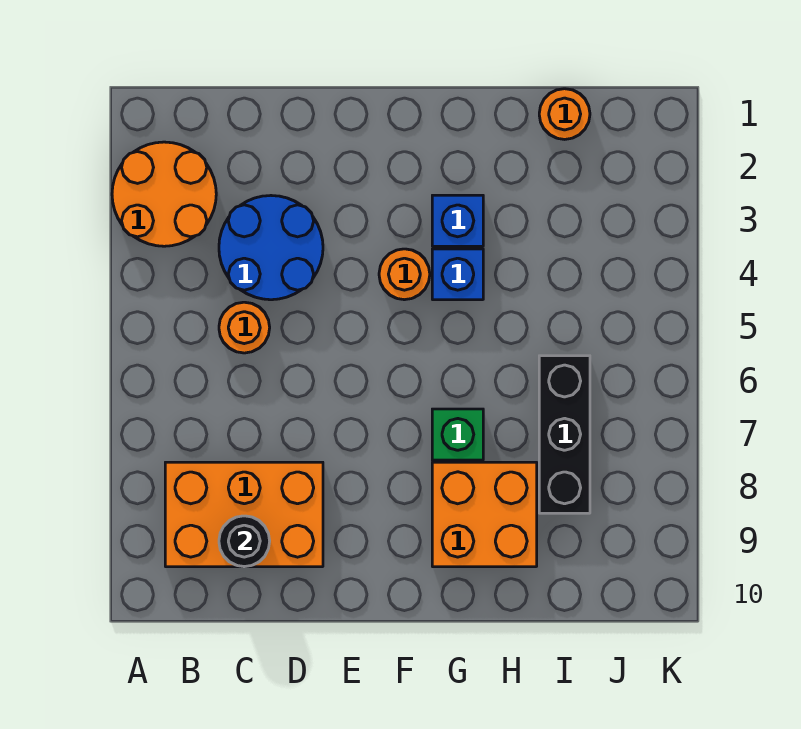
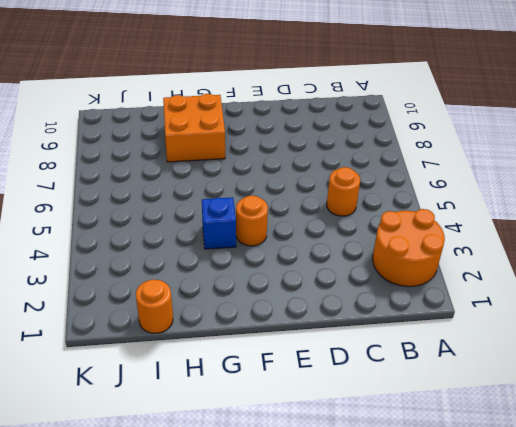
none -> orange brick B8:D9 level 1
none -> blue round brick C3:D4 level 1
none -> blue brick G3 level 1

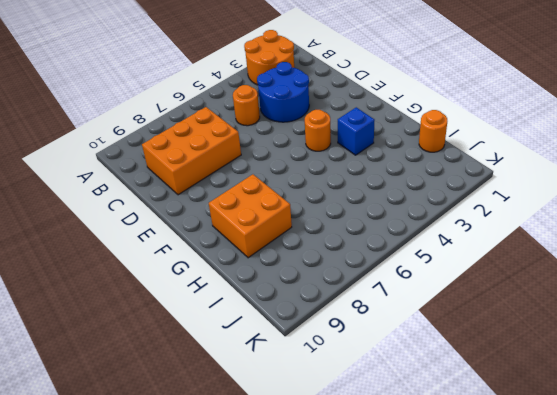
orange brick C7:D9 level 1 -> orange brick B8:D9 level 1
none -> blue brick G4 level 1
none -> green brick G7 level 1
none -> black brick I6:I8 level 1

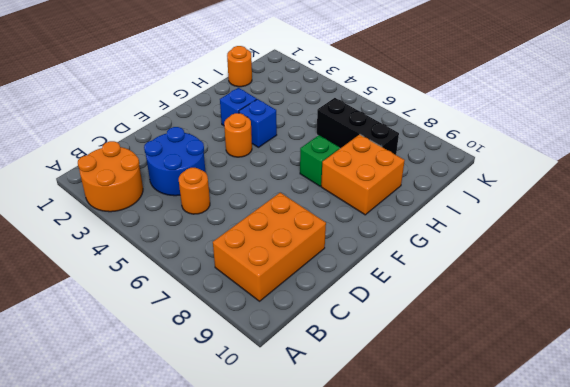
none -> black round brick C9 level 2

